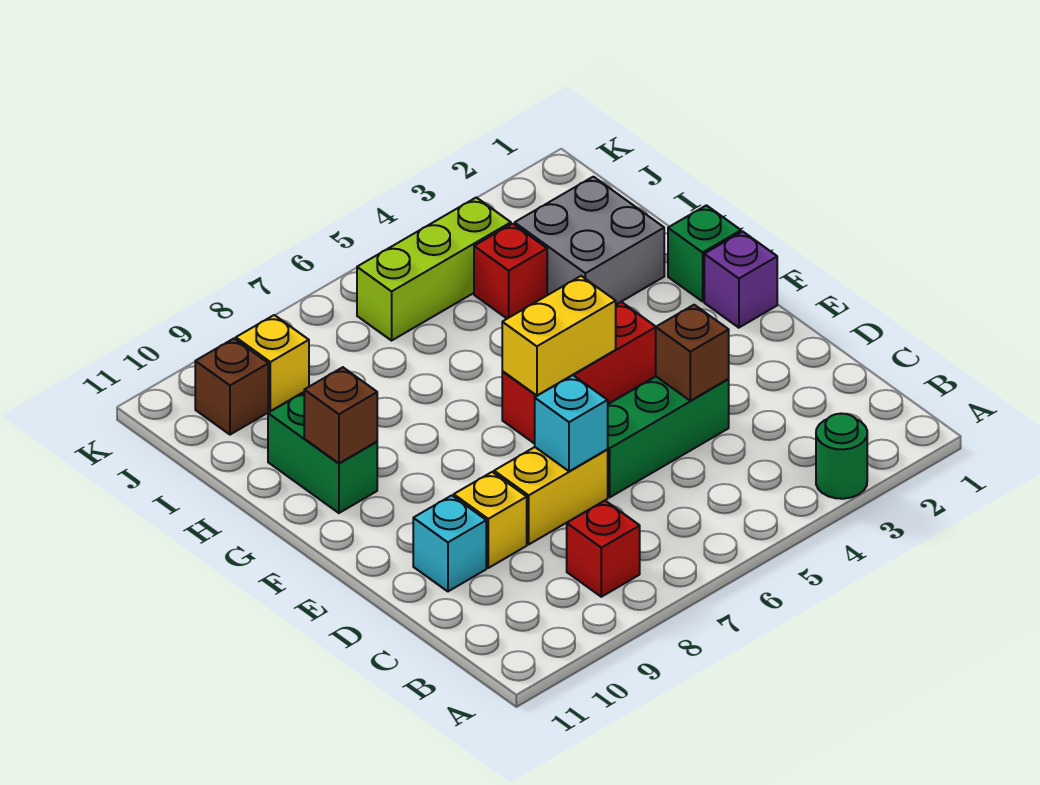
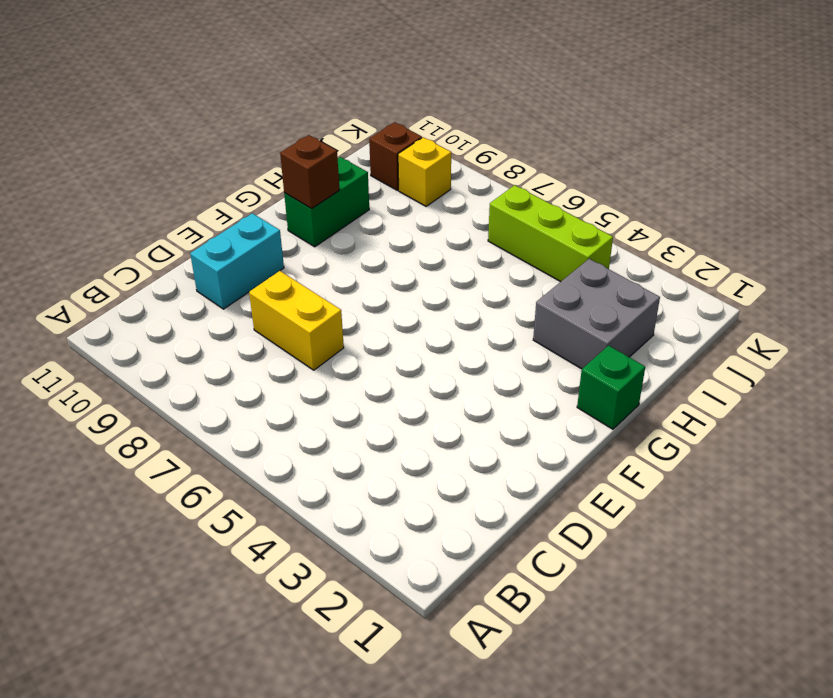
cyan brick D10:E10 level 1 -> cyan brick D10 level 1
none -> green round brick A3 level 1
none -> red brick B8 level 1
none -> green brick D4:D6 level 1

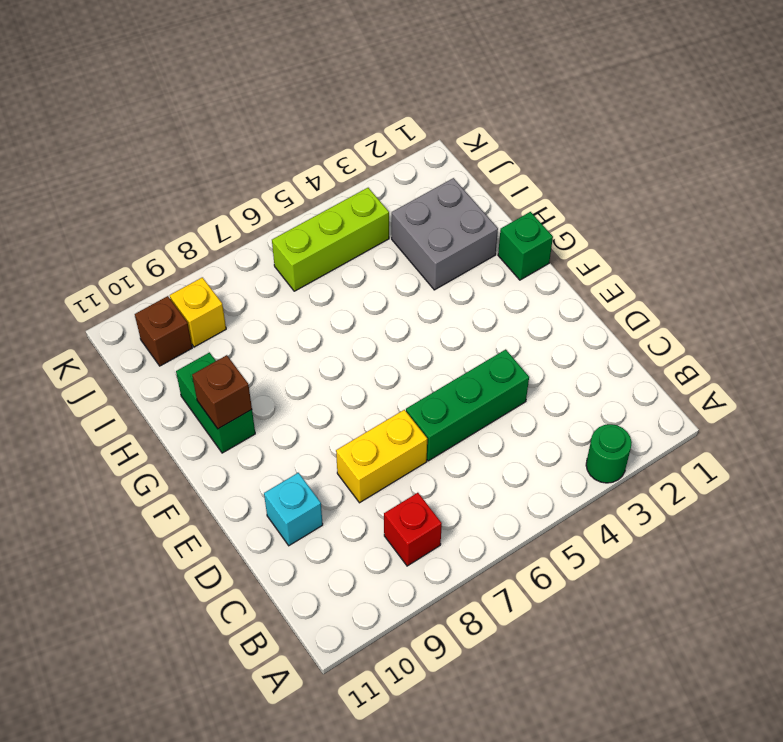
none -> yellow brick D9 level 1
none -> purple brick F1 level 1
none -> red brick F4:F6 level 1

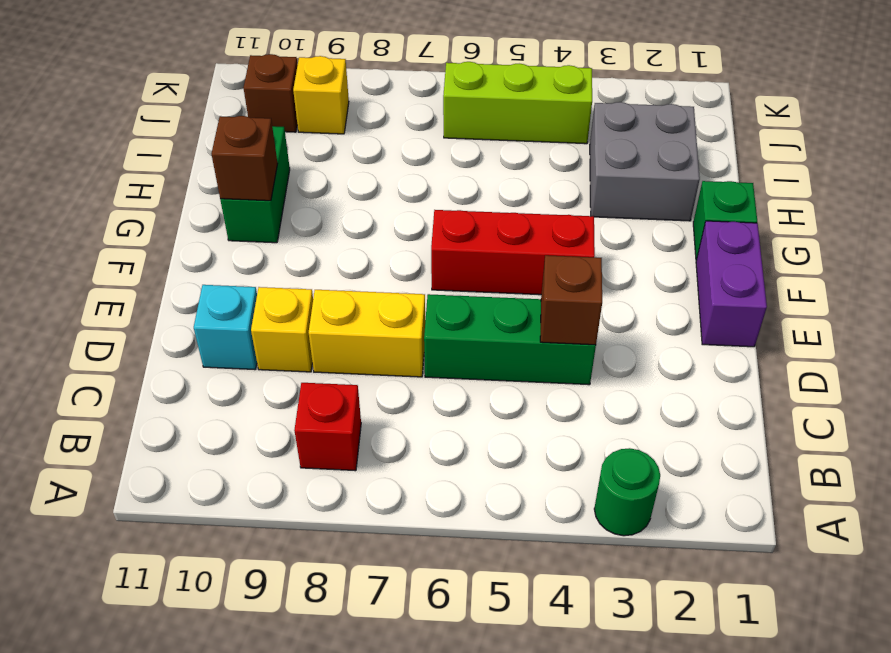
purple brick E1:F1 level 1 -> purple brick F1 level 1
none -> red brick I4 level 1
none -> cyan brick D7 level 2
none -> yellow brick F5:F6 level 2

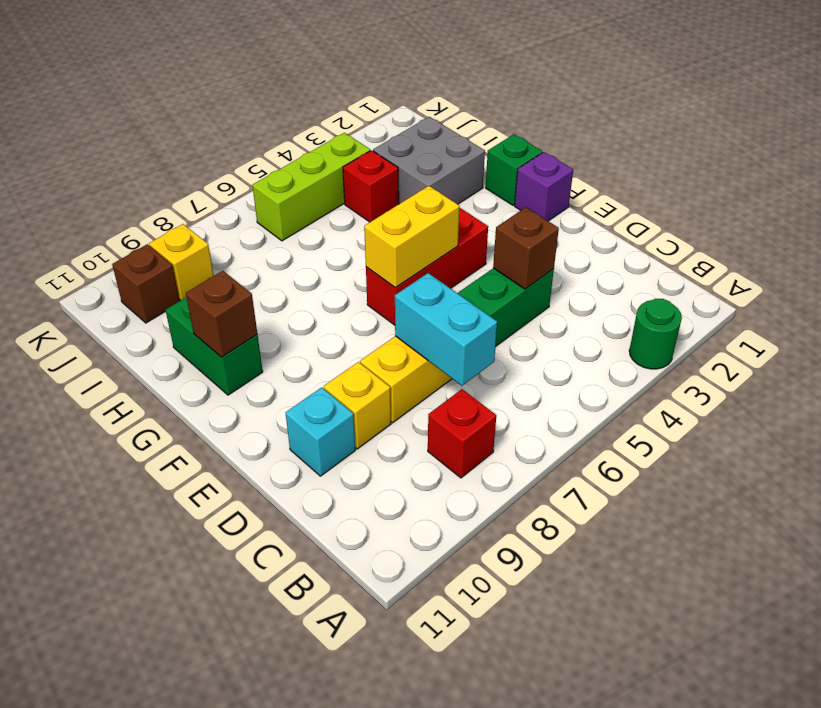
cyan brick C7:D7 level 2 -> cyan brick D7 level 2

